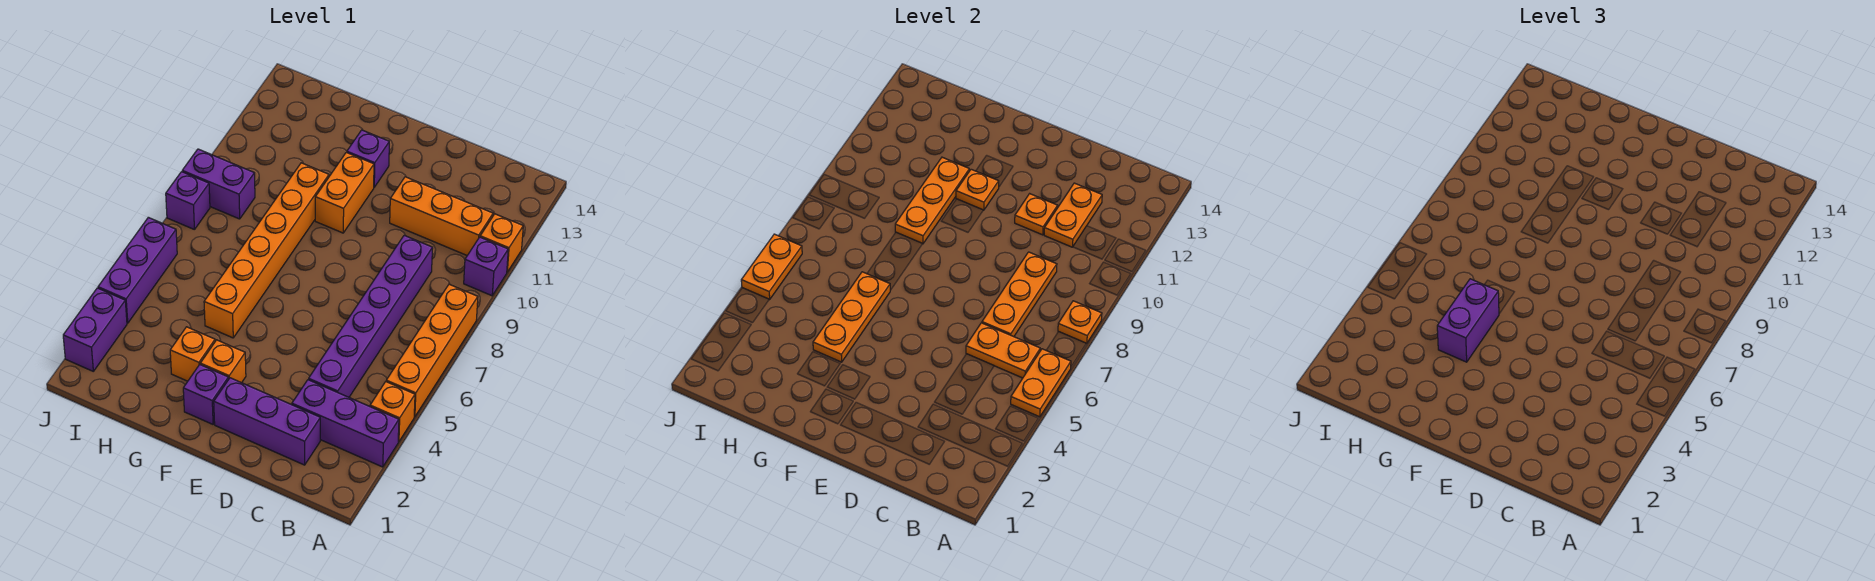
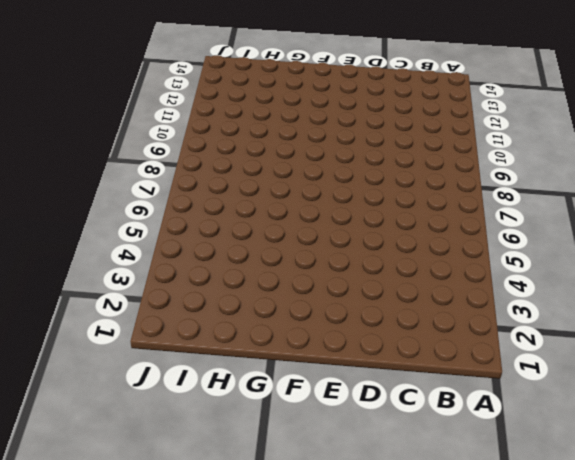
none -> purple brick A3:C3 level 1
none -> orange brick A4 level 1
none -> orange brick A5:A8 level 1

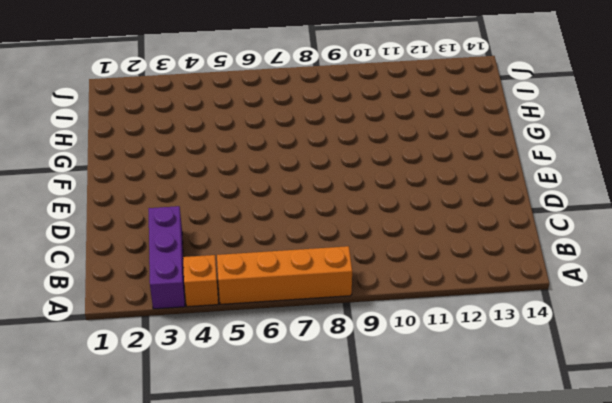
none -> purple brick A10 level 1
none -> orange brick A11 level 1
none -> orange brick B11:D11 level 1

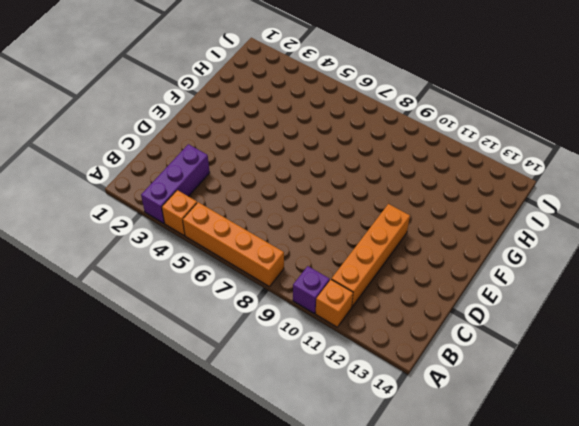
orange brick B11:E11 level 1 -> orange brick B11:D11 level 1
none -> purple brick C2:E2 level 1
none -> purple brick C4:C9 level 1
none -> purple brick F2 level 1

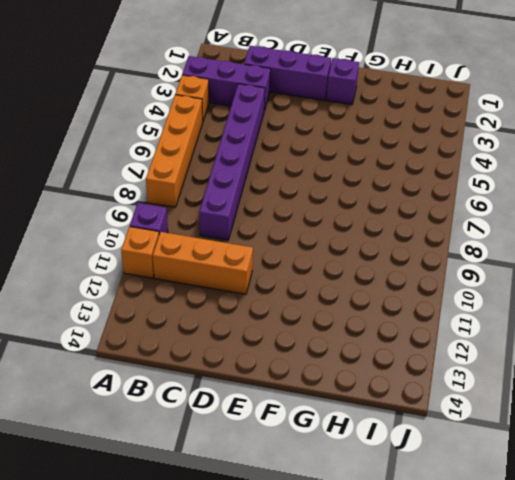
none -> orange brick F3 level 1
none -> orange brick F10:F11 level 1
none -> purple brick F12 level 1

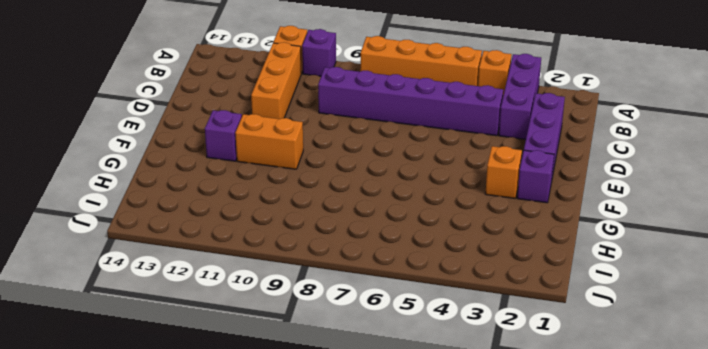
none -> orange brick G3 level 1
none -> orange brick G5:G10 level 1
none -> purple brick I9:J9 level 1

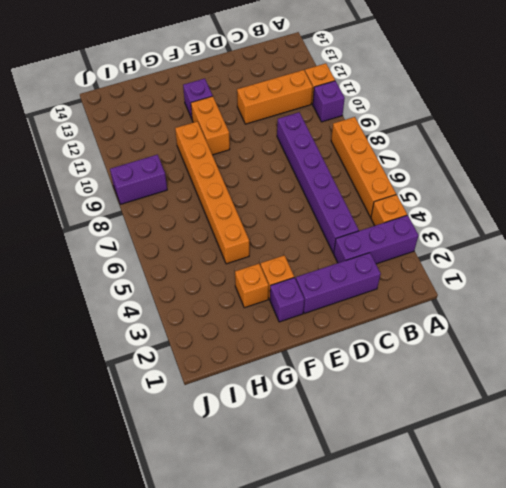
none -> purple brick J2:J3 level 1
none -> purple brick J4:J6 level 1
none -> purple brick J8 level 1

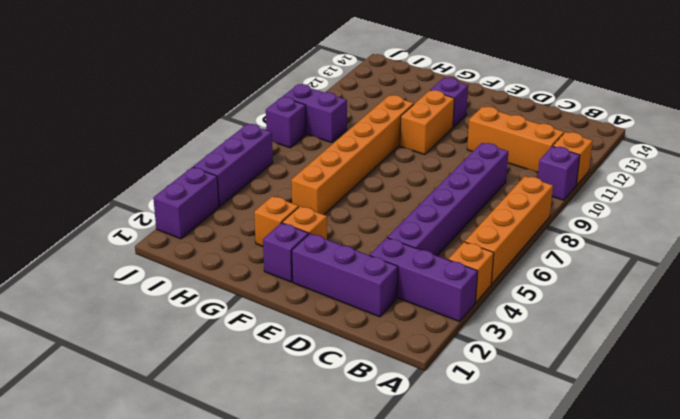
none -> orange plate A5:A6 level 2
none -> orange plate A8 level 2
none -> orange plate B6:C6 level 2

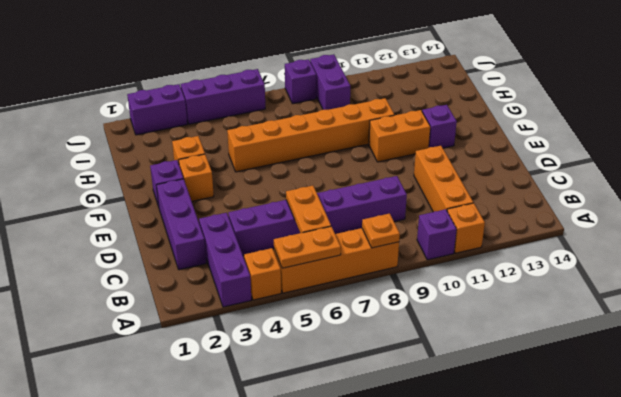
none -> orange plate C7:C9 level 2
none -> orange plate C11:C12 level 2
none -> orange plate D11 level 2

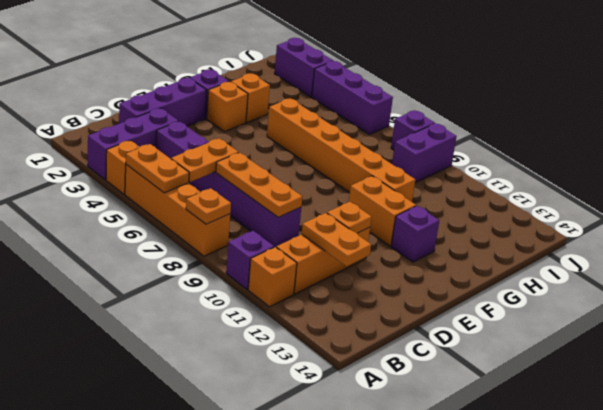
none -> orange plate F11 level 2
none -> orange plate G4:G6 level 2
none -> orange plate G9:G11 level 2

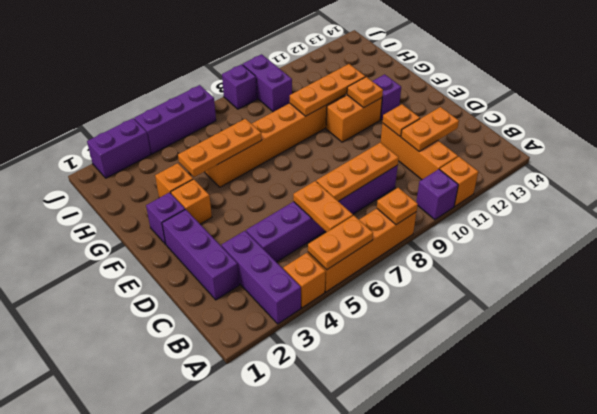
none -> orange plate J5:J6 level 2
none -> purple brick G4:G5 level 3

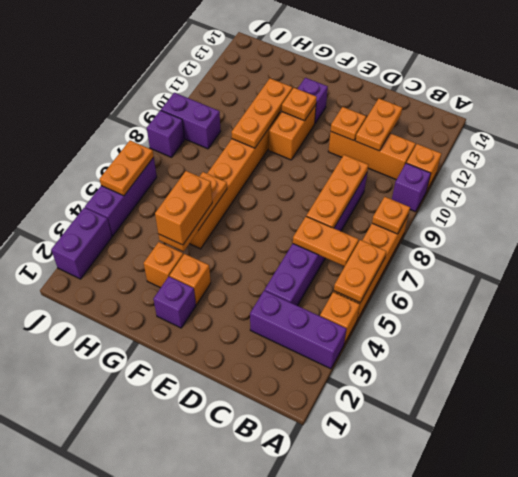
orange brick G4:G5 level 3 -> purple brick G4:G5 level 3
none -> purple brick C2:E2 level 1

